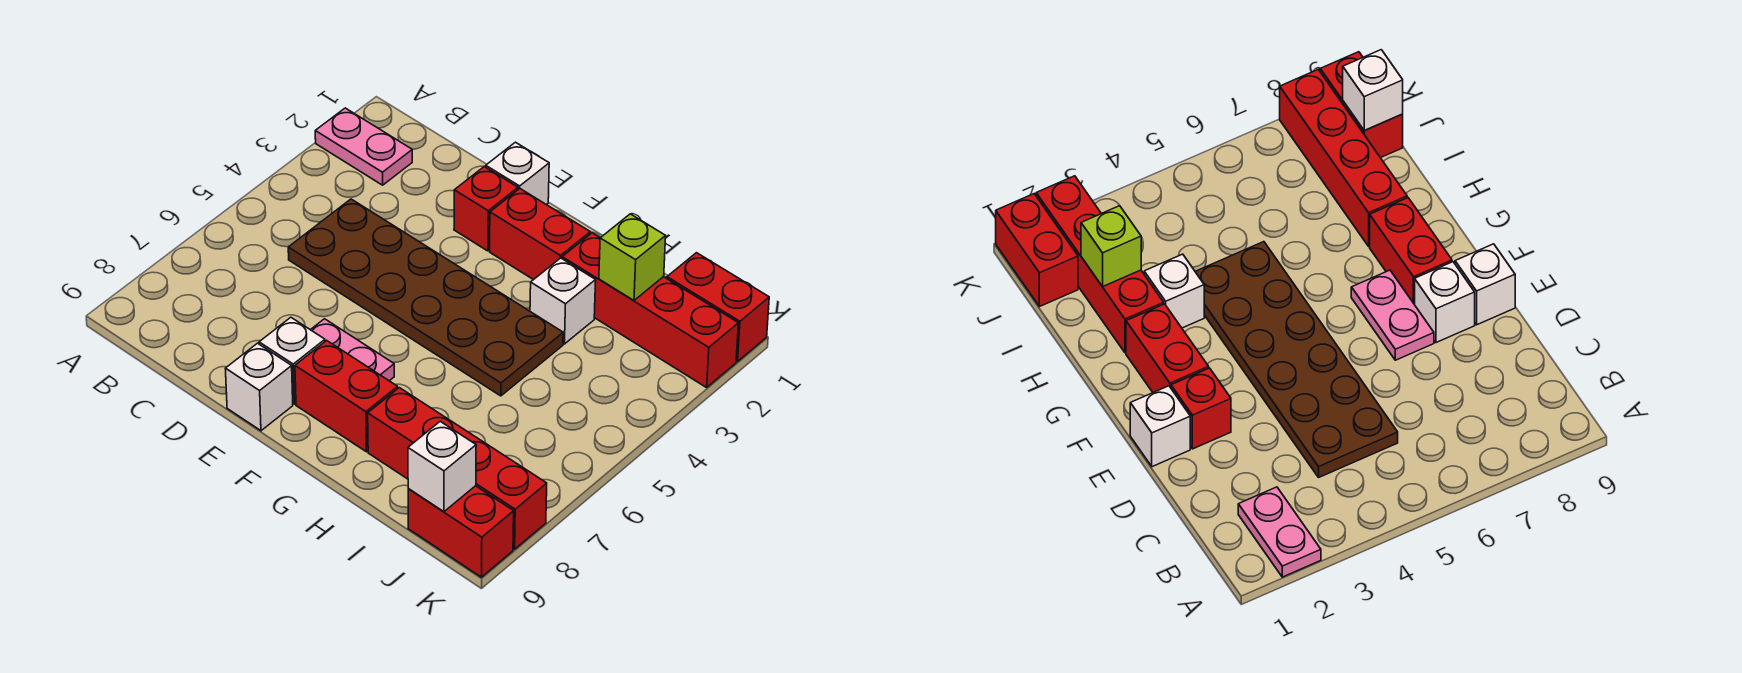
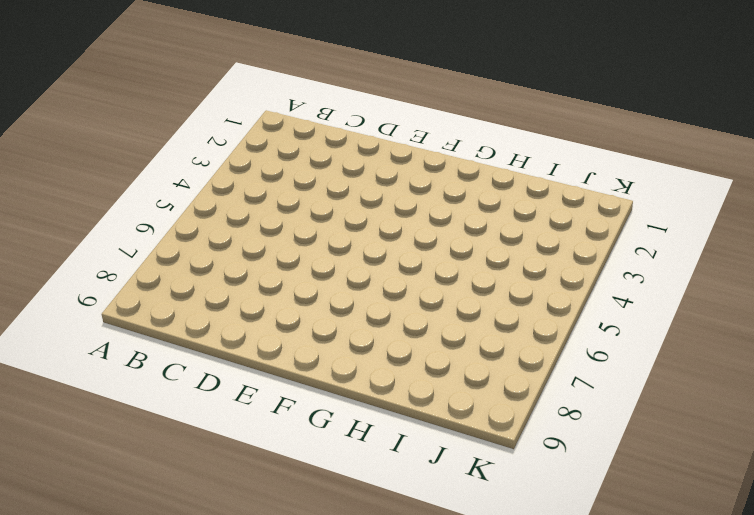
none -> pink plate A2:B2 level 1
none -> brown plate C4:H5 level 1
none -> white brick E1 level 1

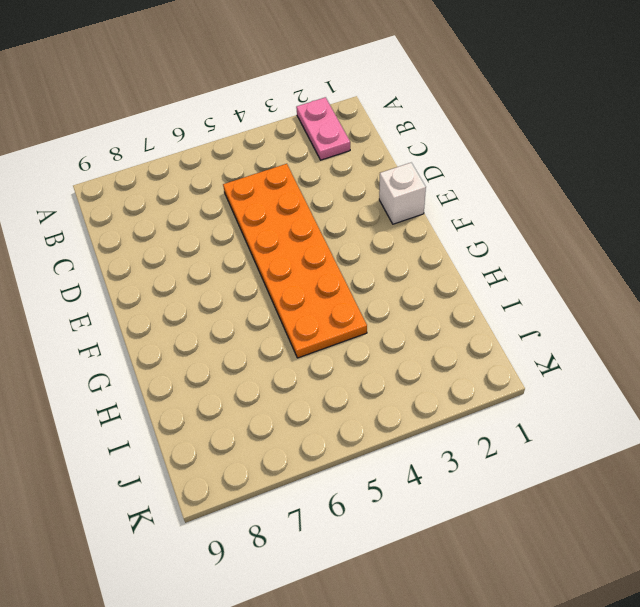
orange plate C4:H5 level 1 -> brown plate C4:H5 level 1
none -> red brick E2 level 1
none -> pink plate E7:F7 level 1
none -> white brick E8 level 1

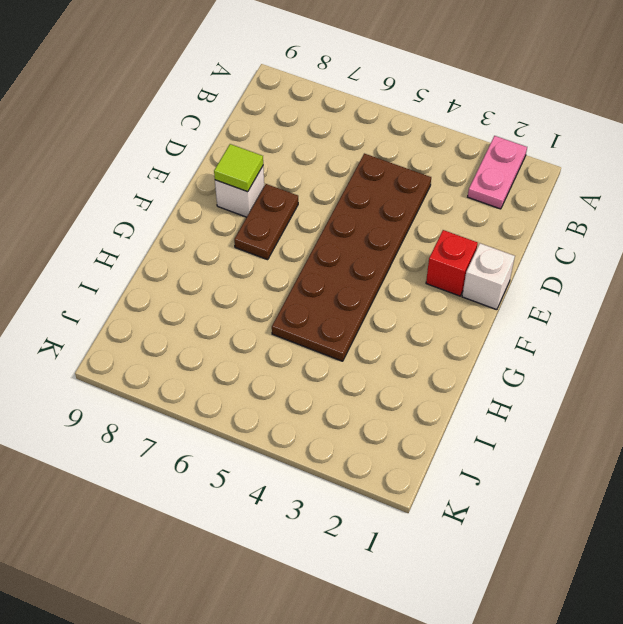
brown plate E7:F7 level 1 -> pink plate E7:F7 level 1
lime tile E8 level 2 -> none
none -> white brick E9 level 1
none -> red brick F2:G2 level 1
none -> red brick F8:G8 level 1

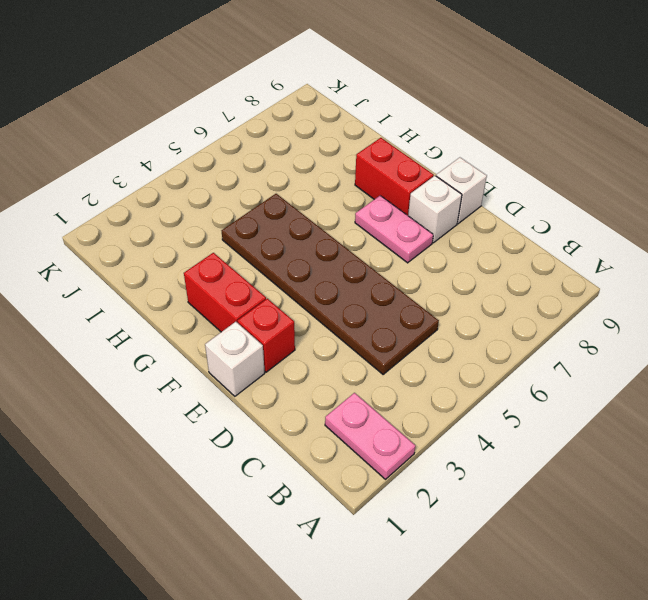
none -> red brick H2:K2 level 1
none -> white brick H3 level 1
none -> red brick H8:K8 level 1

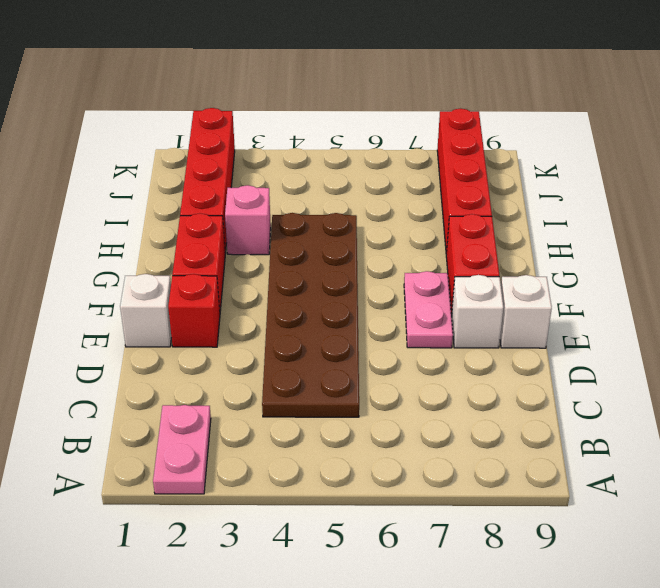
pink brick H3 level 1 -> white brick H3 level 1
none -> red brick J1:K1 level 1
none -> red brick J9:K9 level 1
none -> lime brick I2 level 2

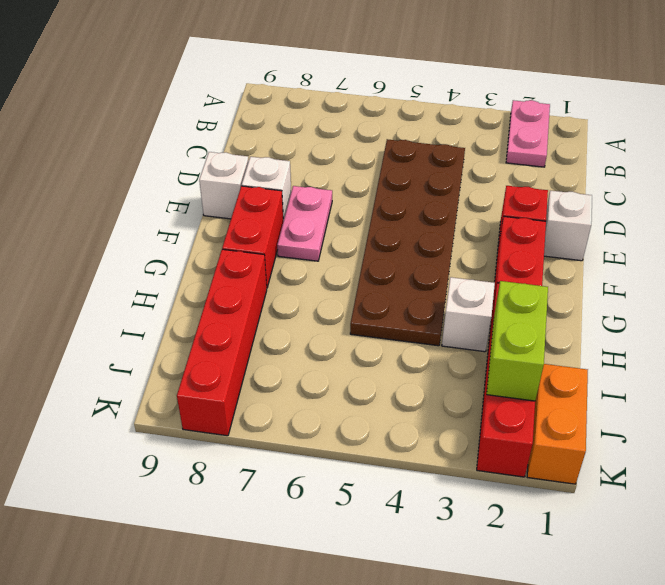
lime brick I2:J2 level 2 -> lime brick I2 level 2
orange brick J1:K1 level 1 -> red brick J1:K1 level 1
none -> red brick J9:K9 level 1
none -> white brick J9 level 2

